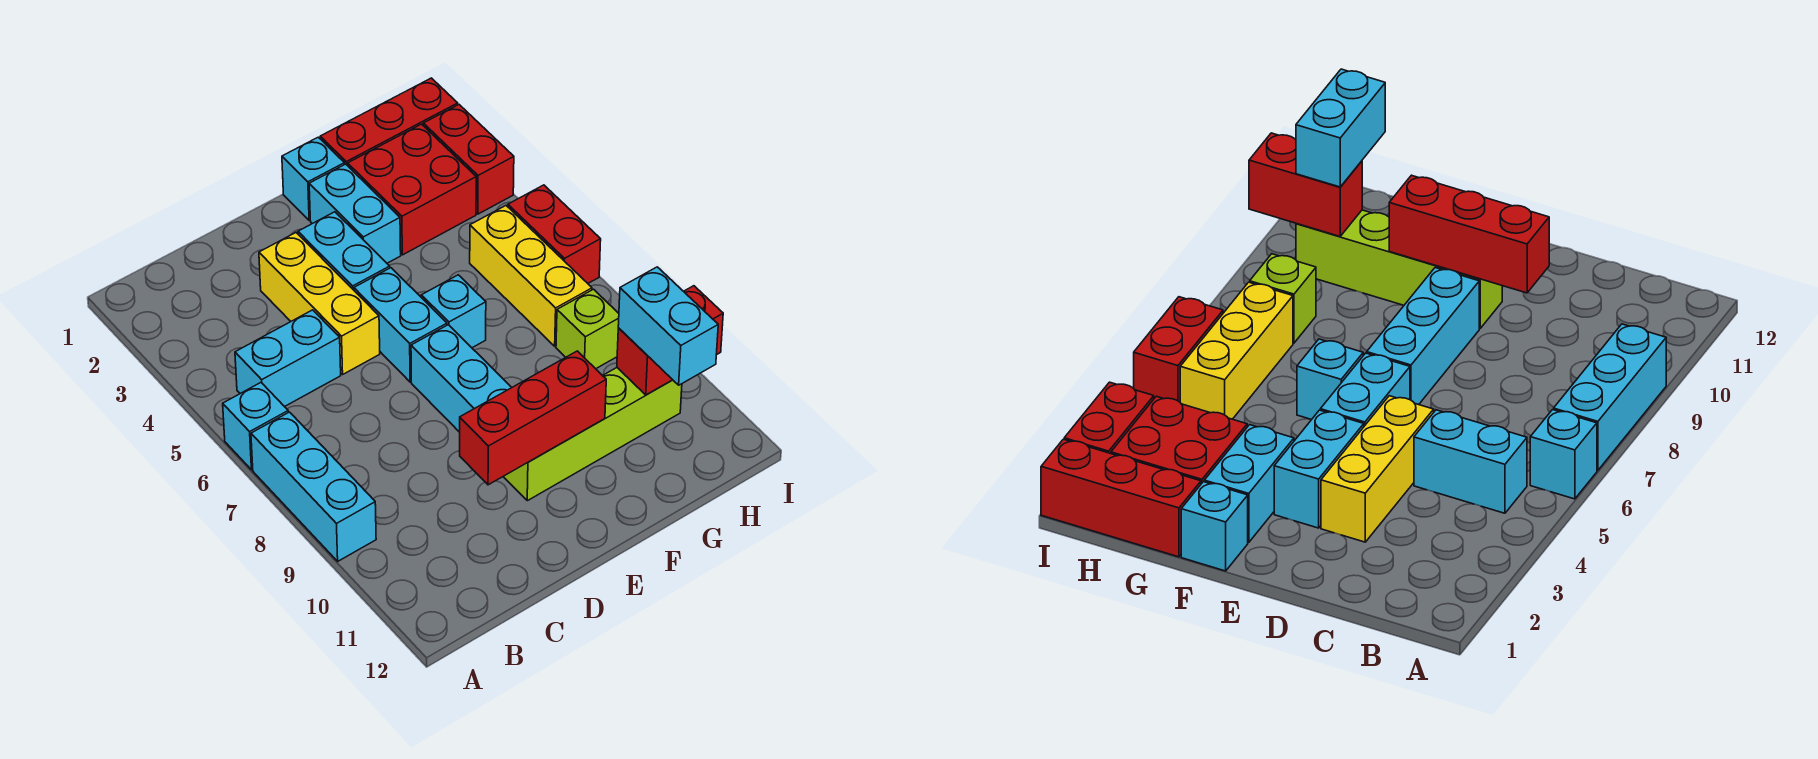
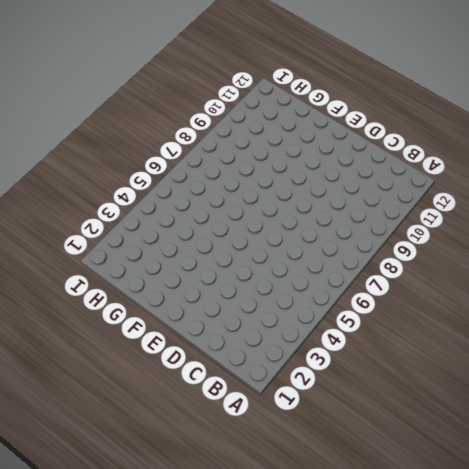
none -> cyan brick A6 level 1
none -> cyan brick A7:A9 level 1
none -> cyan brick B5:C5 level 1

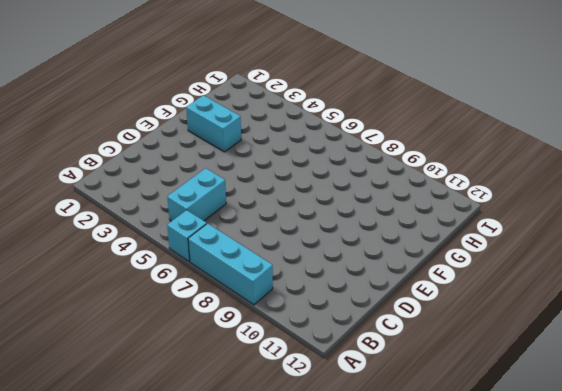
none -> yellow brick D3:D5 level 1
none -> cyan brick E3:E4 level 1
none -> cyan brick E5:E6 level 1

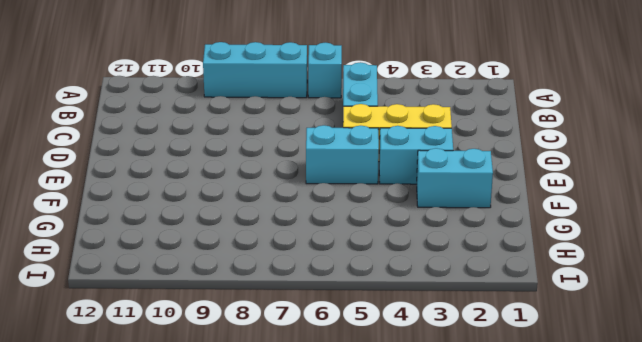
none -> cyan brick E7:E9 level 1
none -> lime brick E10:H10 level 1
none -> cyan brick F1 level 1

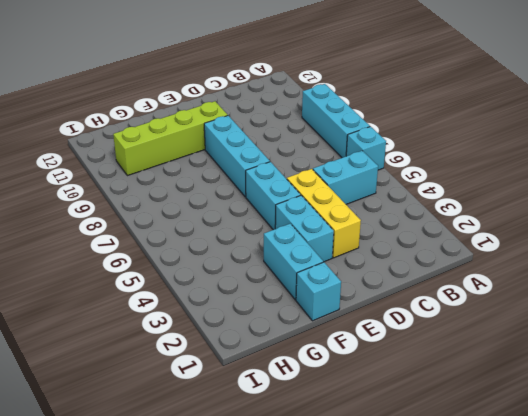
none -> cyan brick F6 level 1
none -> red brick G1:I1 level 1
none -> red brick G2:H3 level 1

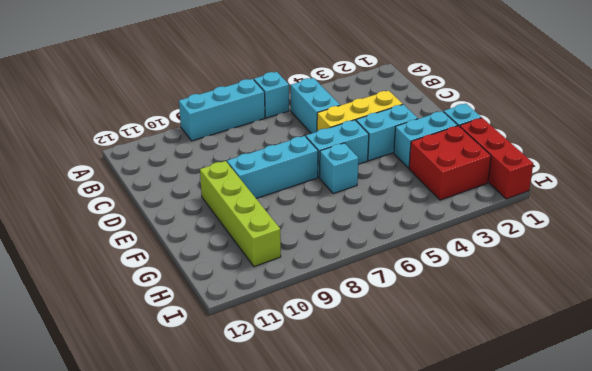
none -> yellow brick H5:H7 level 1
none -> lime brick H8 level 1
none -> red brick I2:I3 level 1

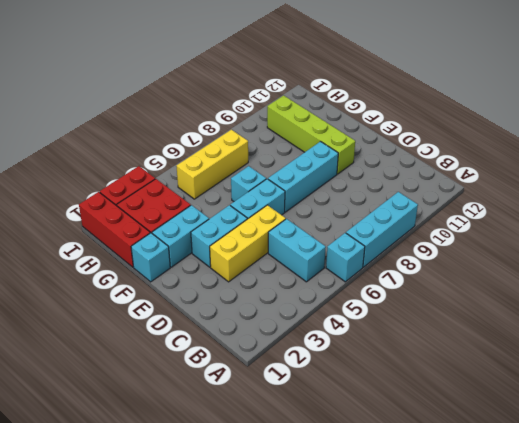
none -> lime brick H8 level 1
none -> red brick I5:I6 level 1
none -> red brick D10:F10 level 2

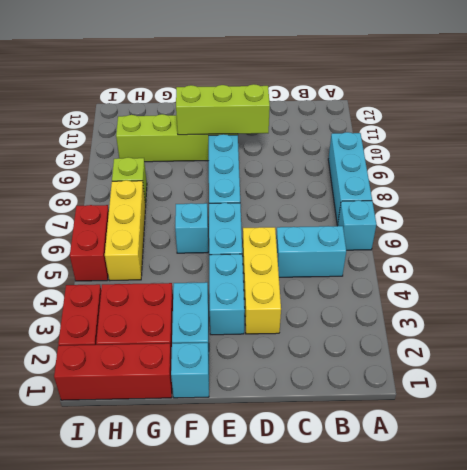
lime brick D10:F10 level 2 -> red brick D10:F10 level 2
none -> red brick H10:I10 level 2
none -> cyan brick H10:H11 level 3

